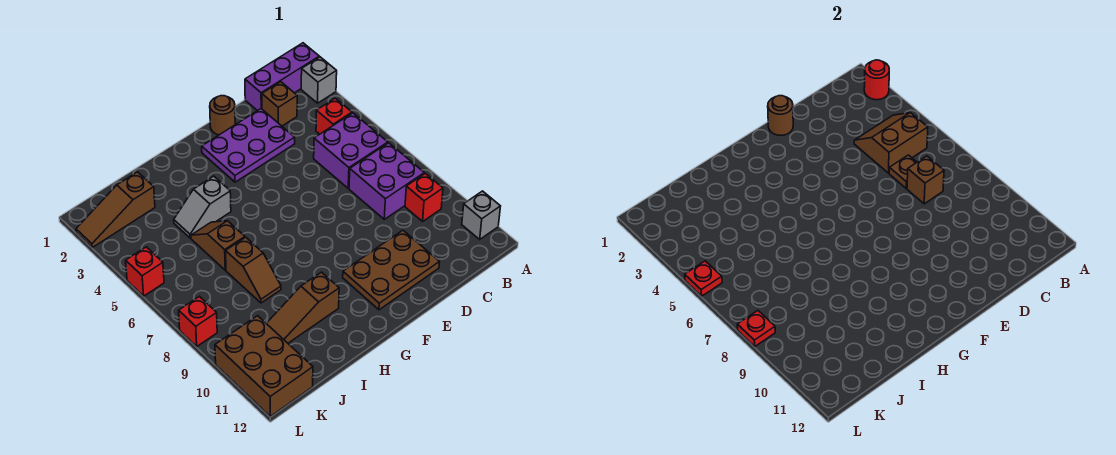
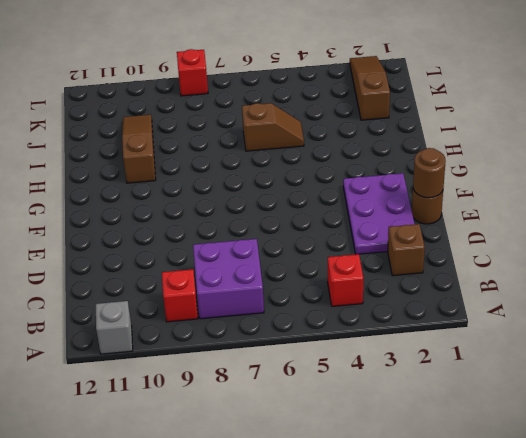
none -> purple brick A1:C1 level 1
none -> grey brick A2 level 1
none -> purple brick B5:C6 level 1

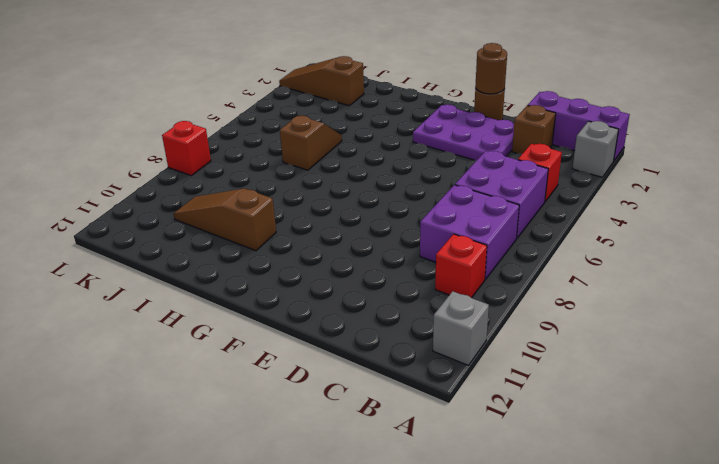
none -> brown plate D10:F11 level 1
none -> grey slope H4:I4 level 1 top H
none -> brown slope I7:I8 level 1 top 7

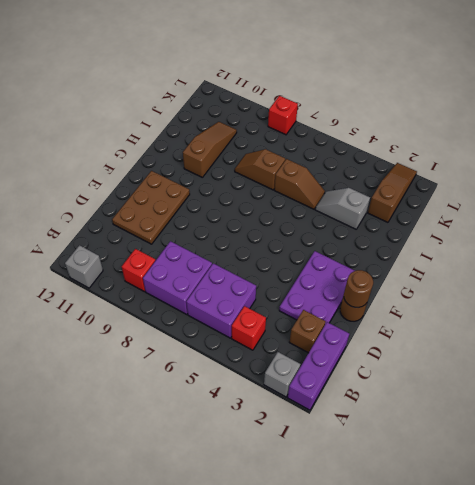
grey slope I3:I4 level 1 top 3 -> grey slope H4:I4 level 1 top H
none -> brown brick K10:L12 level 1
none -> red brick L5 level 1
none -> red round brick A2 level 2

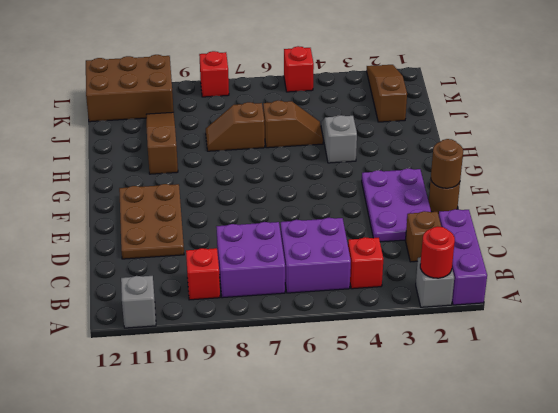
none -> brown slope B4:C5 level 2 top 5
none -> brown plate C6 level 2
none -> brown brick C7 level 2

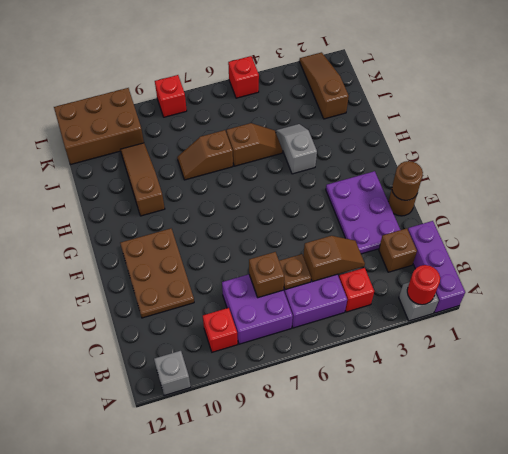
brown slope C4:C5 level 2 top 5 -> brown slope B4:C5 level 2 top 5
none -> red plate L5 level 2
none -> red plate L8 level 2

